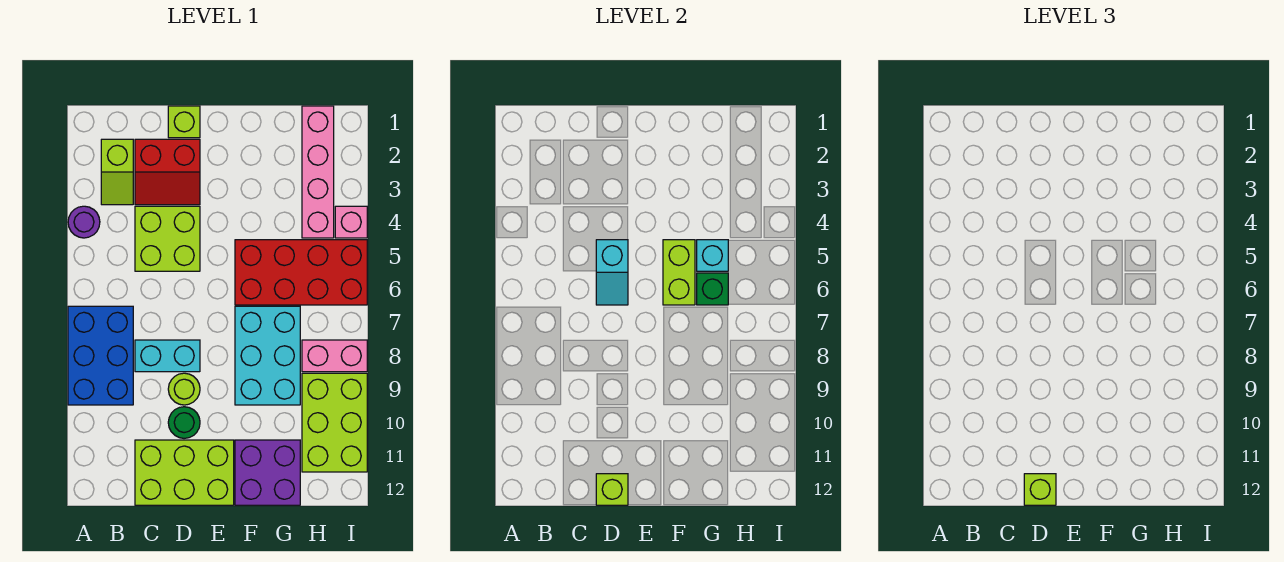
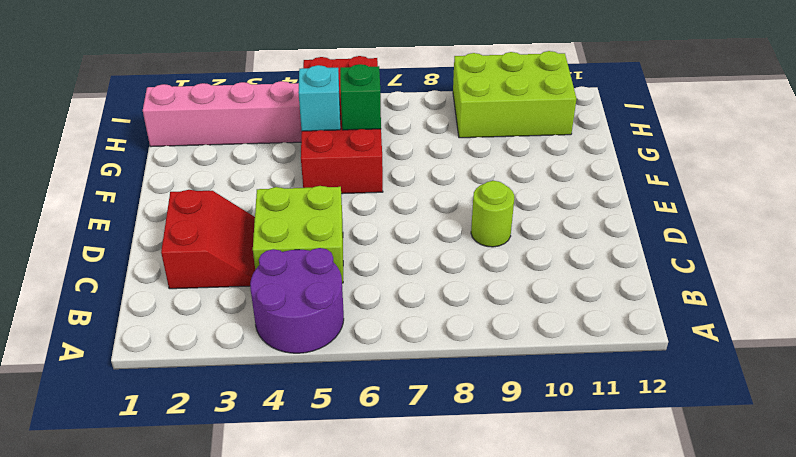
purple round brick A4:B5 level 1 -> purple round brick A4 level 1
none -> blue brick A7:B9 level 1
none -> lime slope B2:B3 level 1 top 2
none -> cyan brick C8:D8 level 1

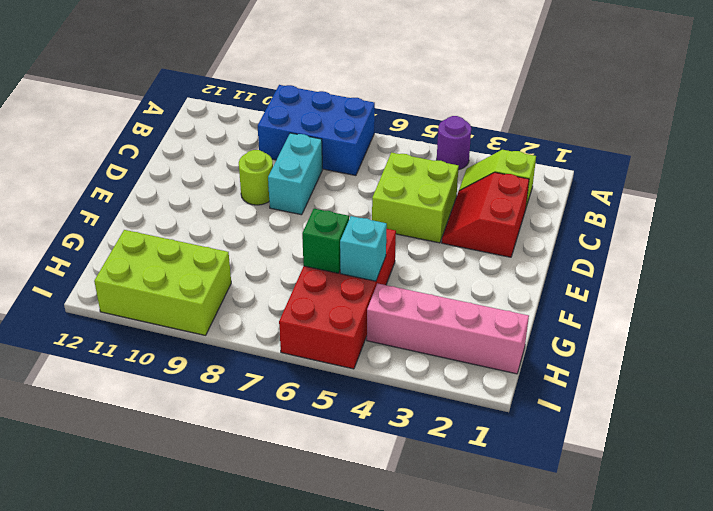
none -> lime brick C11:E12 level 1
none -> lime brick D1 level 1
none -> green round brick D10 level 1

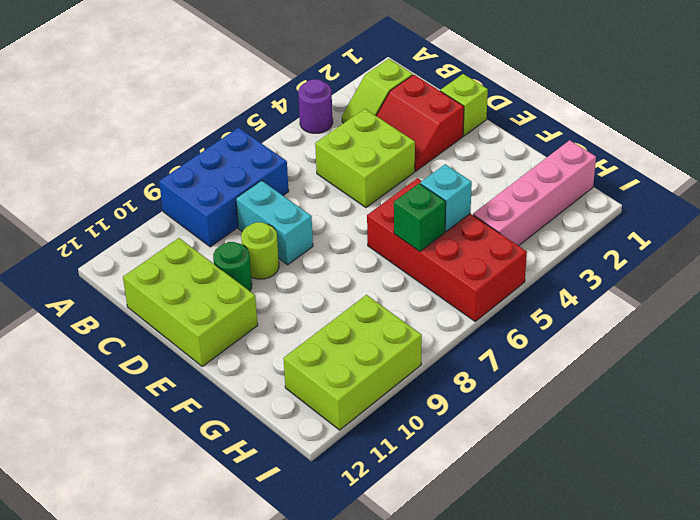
none -> cyan brick F7:G9 level 1
none -> purple brick F11:G12 level 1
none -> pink brick H8:I8 level 1

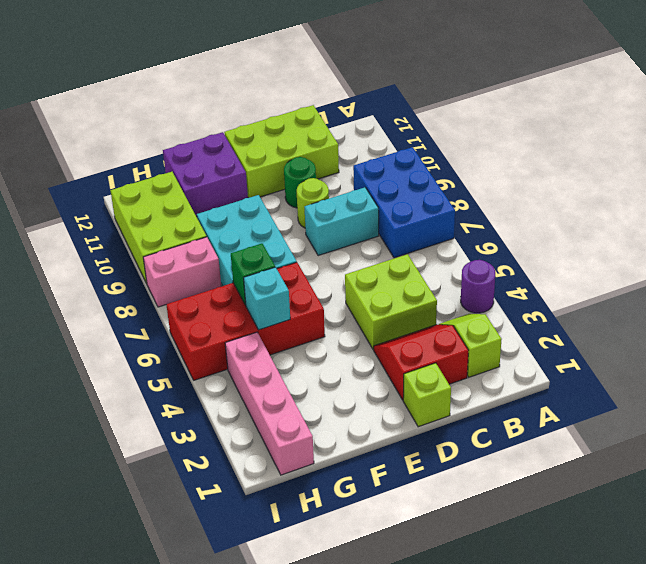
none -> pink brick I4 level 1
none -> cyan slope D5:D6 level 2 top 5
none -> lime brick D12 level 2

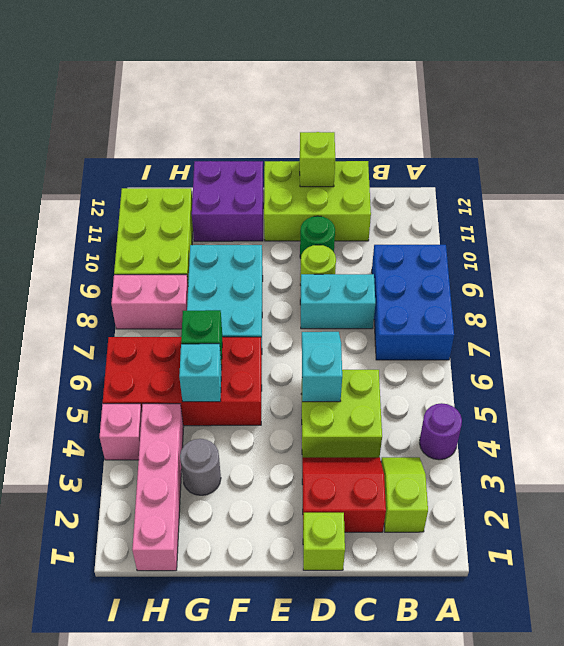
grey round brick G3 level 1 -> none
none -> lime brick F5:F6 level 2
none -> lime brick D12 level 3

